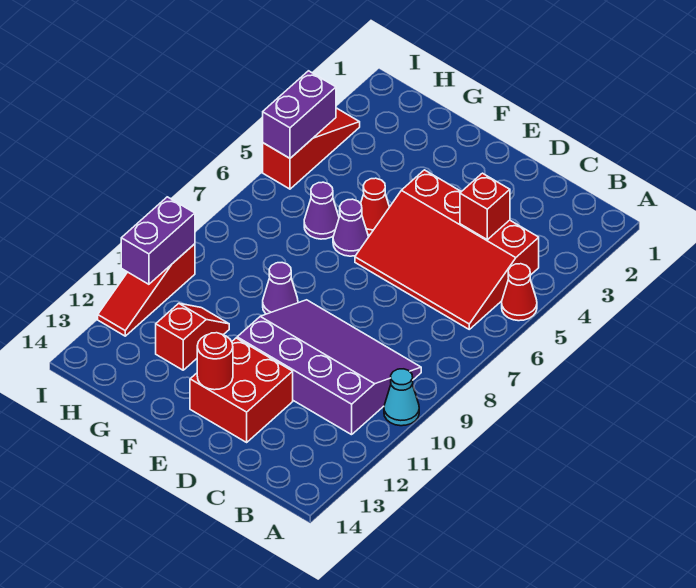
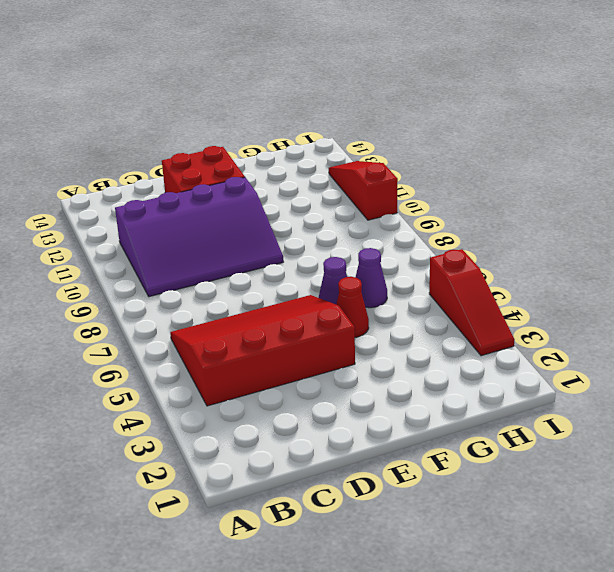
none -> red cone A5 level 1
none -> cyan cone A10 level 1
none -> purple cone F9 level 1

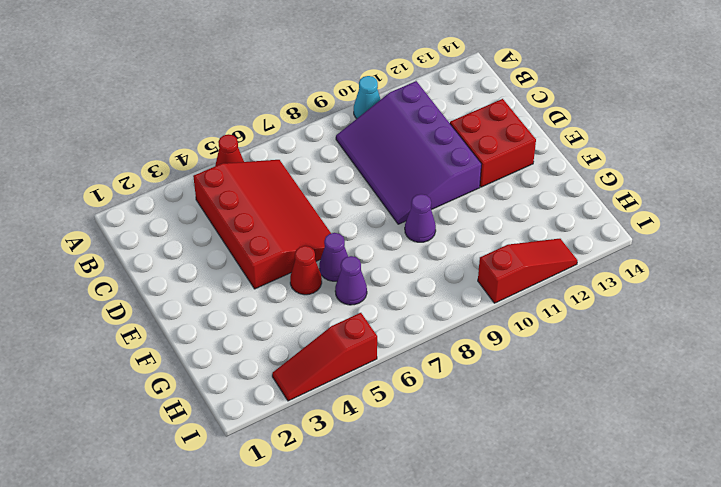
none -> red slope G11:G12 level 1 top 12
none -> red brick C4 level 2
none -> red round brick E13 level 2

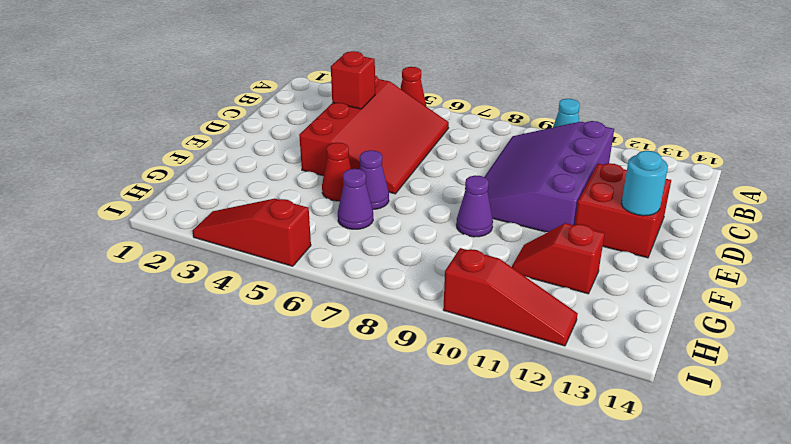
cyan round brick E13 level 2 -> red round brick E13 level 2
none -> purple brick I4:I5 level 2
none -> purple brick I10:I11 level 2

